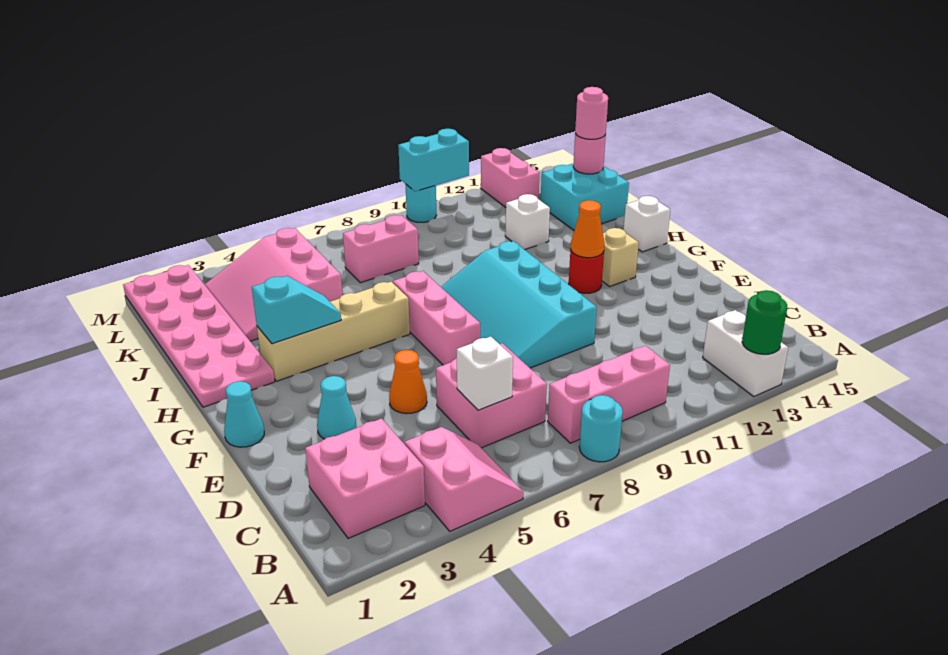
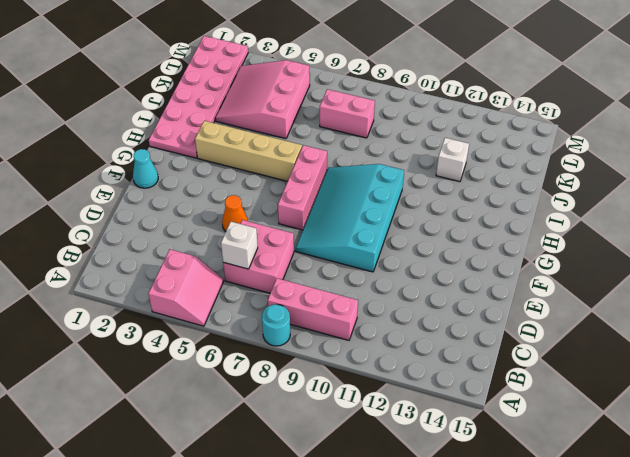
none -> white brick A13:B13 level 1
none -> pink brick B2:C3 level 1
none -> cyan cone E3 level 1

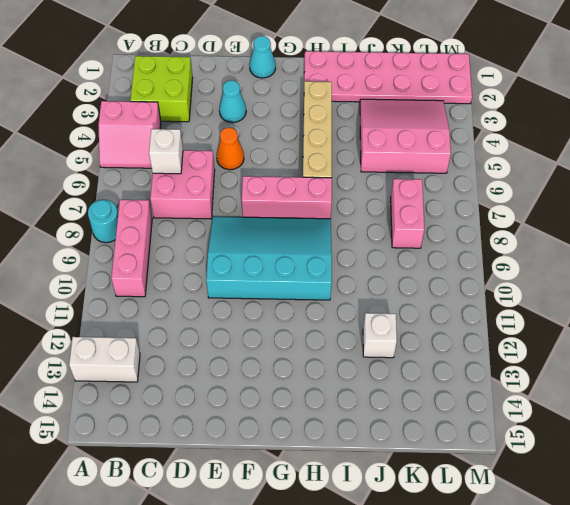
lime brick B2:C3 level 1 -> pink brick B2:C3 level 1
none -> red round brick G12 level 1
none -> tan brick G13 level 1
none -> white brick H15 level 1

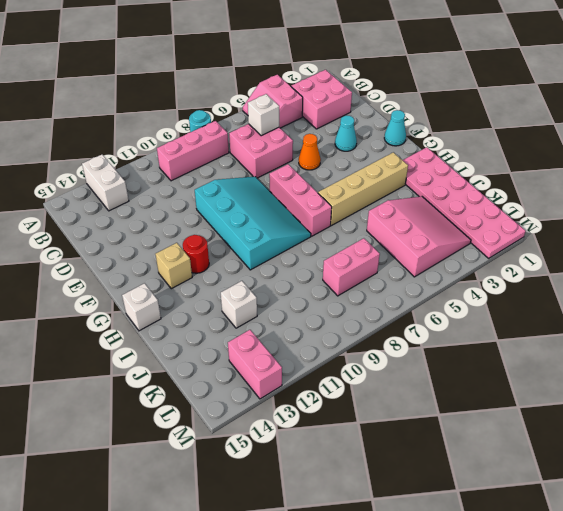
none -> cyan brick J14:K15 level 1
none -> cyan round brick M10 level 1
none -> green round brick A13 level 2

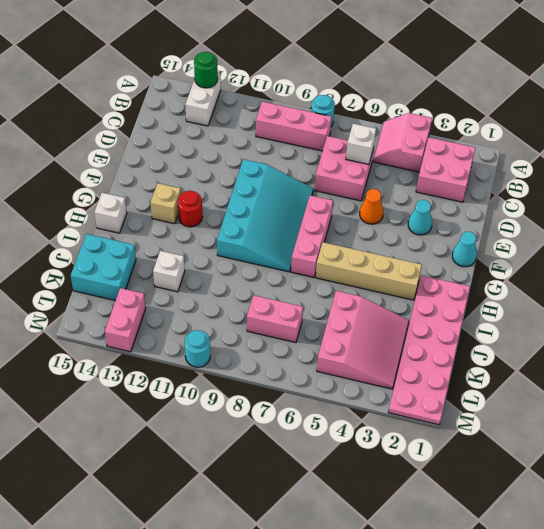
none -> orange cone G12 level 2
none -> cyan slope H3:H4 level 2 top 3
none -> pink round brick K15 level 2

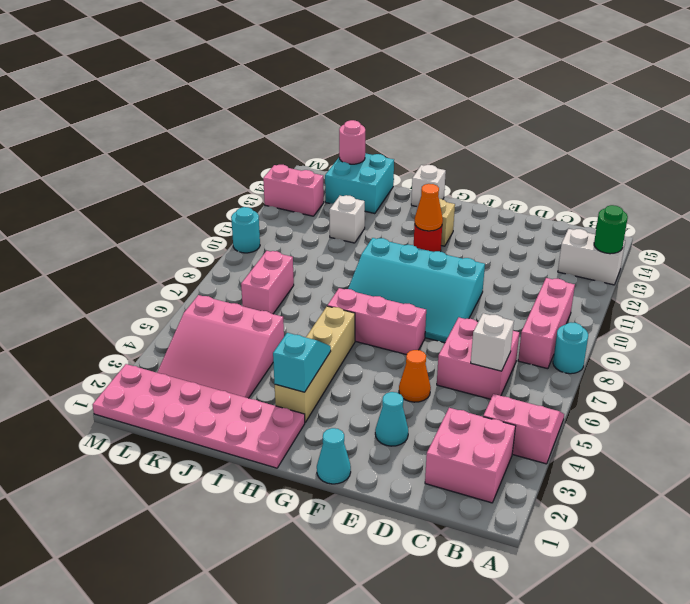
none -> cyan brick M10:M11 level 2
none -> pink round brick K15 level 3

